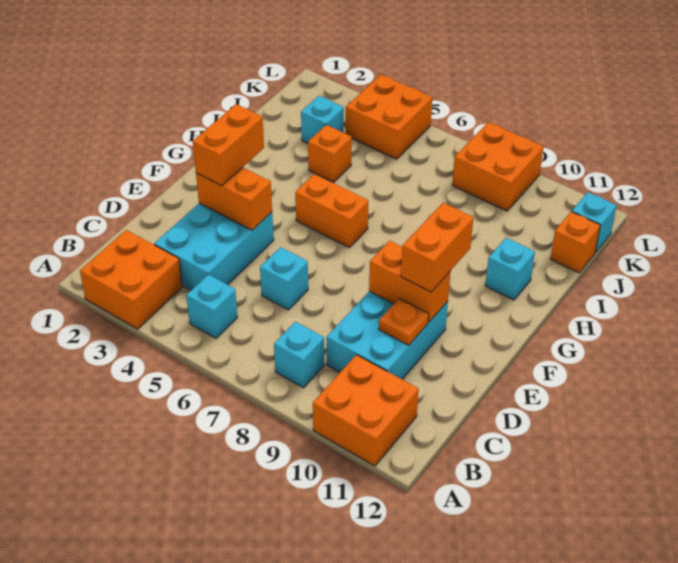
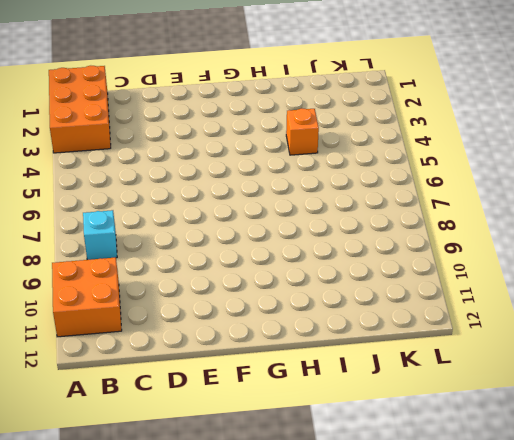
orange brick A1:B3 level 1 -> orange brick A2:B3 level 1
none -> cyan brick B5 level 1
none -> cyan brick C3:E4 level 1
none -> cyan brick C9:E10 level 1

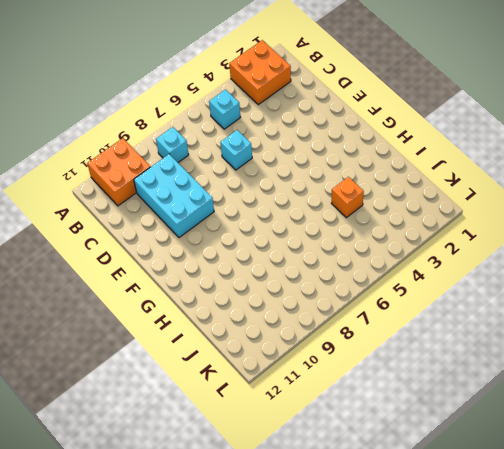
none -> cyan brick C3:E4 level 1
none -> orange brick G5:G6 level 1
none -> cyan brick H11 level 1

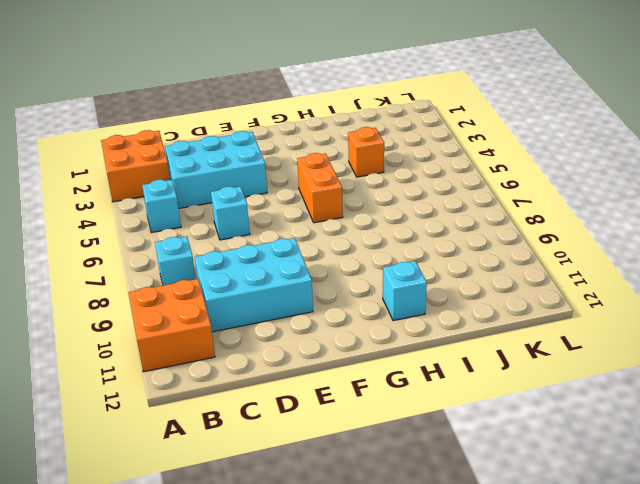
none -> cyan brick J3 level 1
none -> orange brick J12 level 1
none -> orange brick K4:L5 level 1

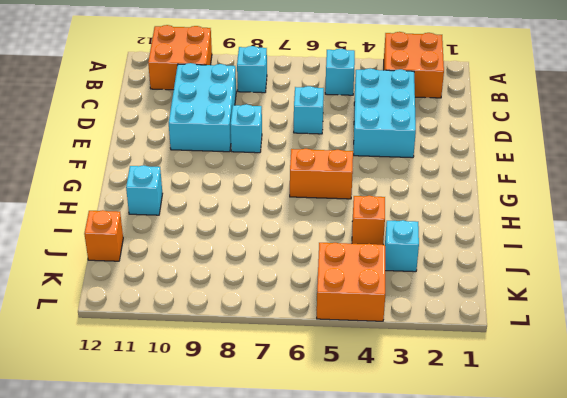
cyan brick E8 level 1 -> cyan brick K12 level 1
none -> orange brick K8:L9 level 1
none -> orange plate D10 level 2
none -> orange brick E3:E4 level 2

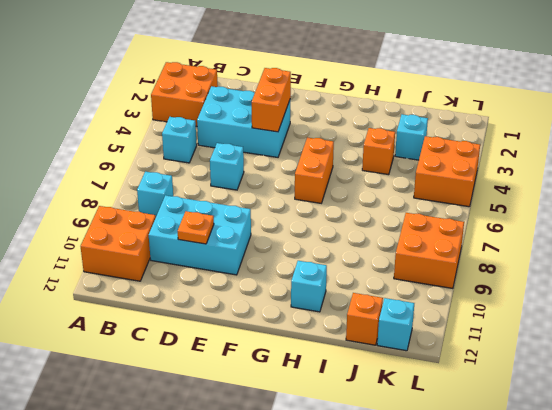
none -> orange brick E9:E10 level 2
none -> orange brick E3:F3 level 3
none -> orange brick E10:F10 level 3

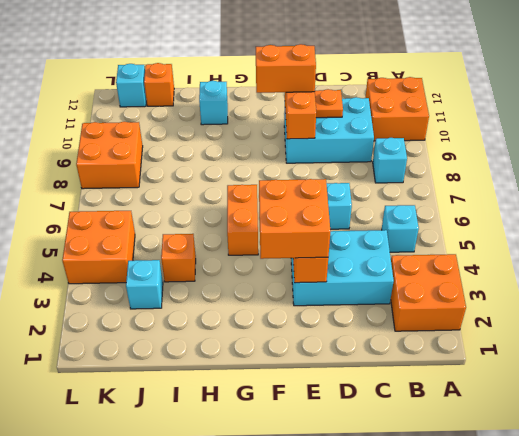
orange brick E3:F4 level 3 -> orange brick E3:F3 level 3

